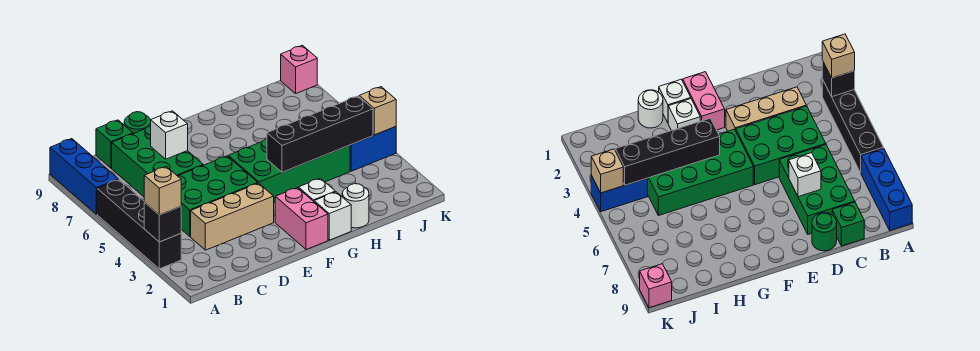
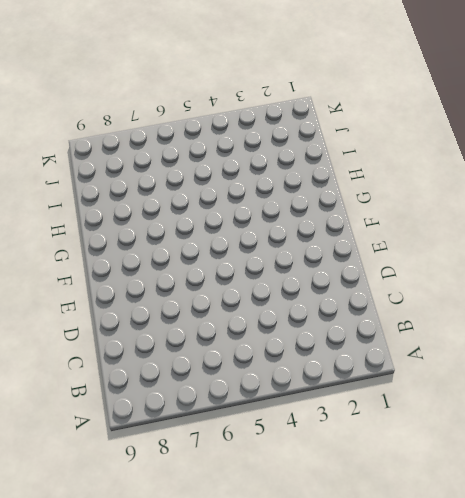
none -> black brick A3:A6 level 1
none -> blue brick A7:A9 level 1
none -> tan brick C3:E3 level 1

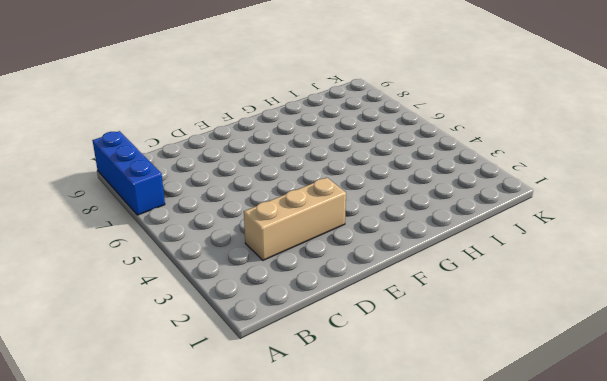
none -> black brick A3:A6 level 1
none -> green brick C4:E5 level 1
none -> green brick C6:D8 level 1

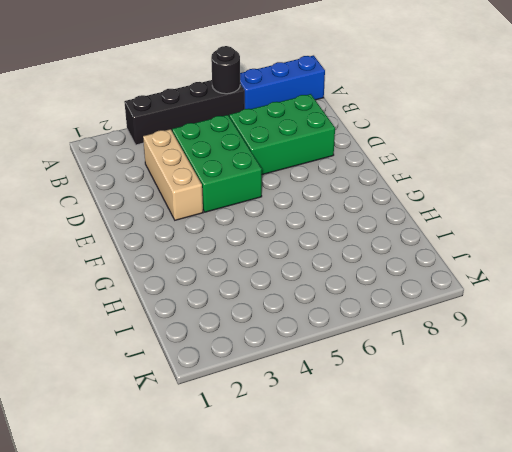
black round brick A6 level 2 -> none
none -> green brick C9 level 1
none -> green round brick D9 level 1
none -> pink brick F1:F2 level 1

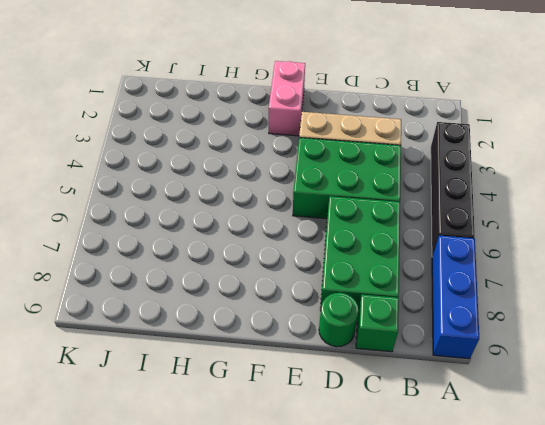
none -> green brick F4:I5 level 1
none -> white brick G1 level 1
none -> white brick G2 level 1

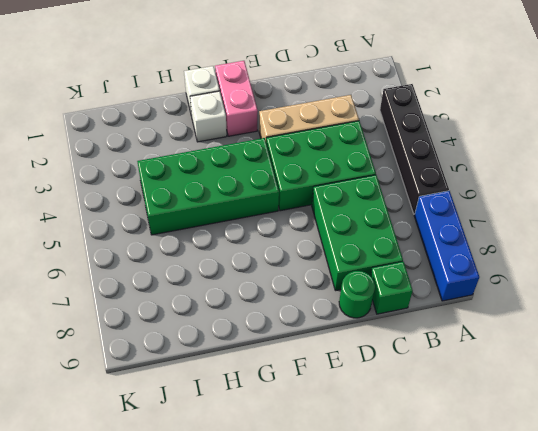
none -> white round brick H1 level 1
none -> blue brick J4:K4 level 1
none -> pink brick K9 level 1

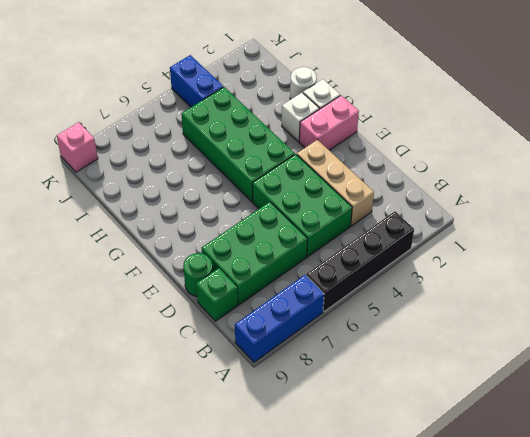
none -> black brick A3 level 2
none -> white brick D7 level 2
none -> black brick G4:J4 level 2

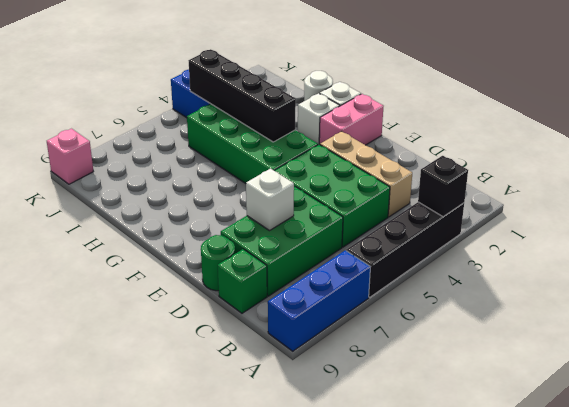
none -> tan brick K4 level 2
none -> tan brick A3 level 3

